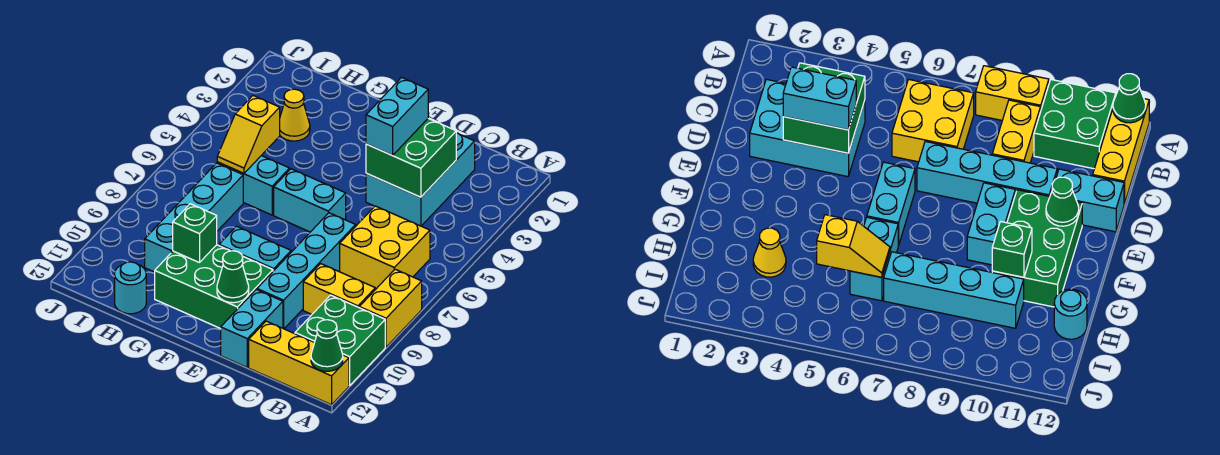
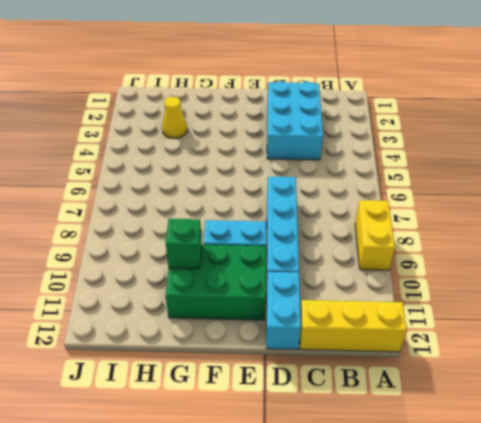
none -> green brick A10:B11 level 1
none -> yellow brick B6:C7 level 1
none -> yellow brick B9:C9 level 1

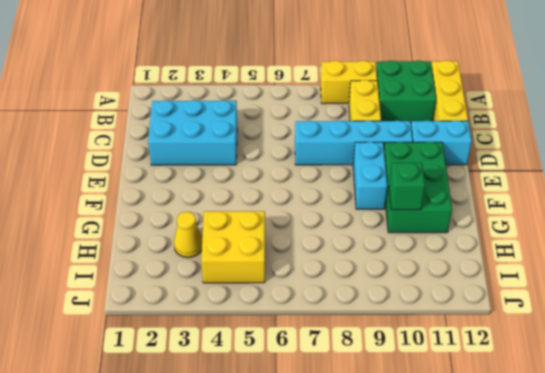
yellow brick H4:I5 level 1 -> yellow brick B6:C7 level 1
none -> cyan brick E6:F6 level 1
none -> cyan brick G6:H6 level 1
none -> cyan brick H7:H10 level 1

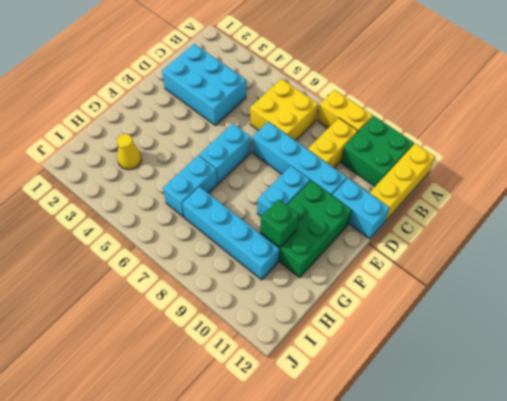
none -> cyan round brick H12 level 1
none -> green cone A12 level 2
none -> green brick C3:D4 level 2

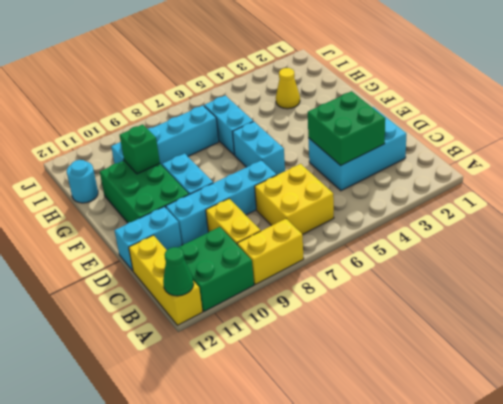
none -> green cone E11 level 2
none -> yellow slope H5:H6 level 2 top 5
none -> cyan brick D3:D4 level 3

